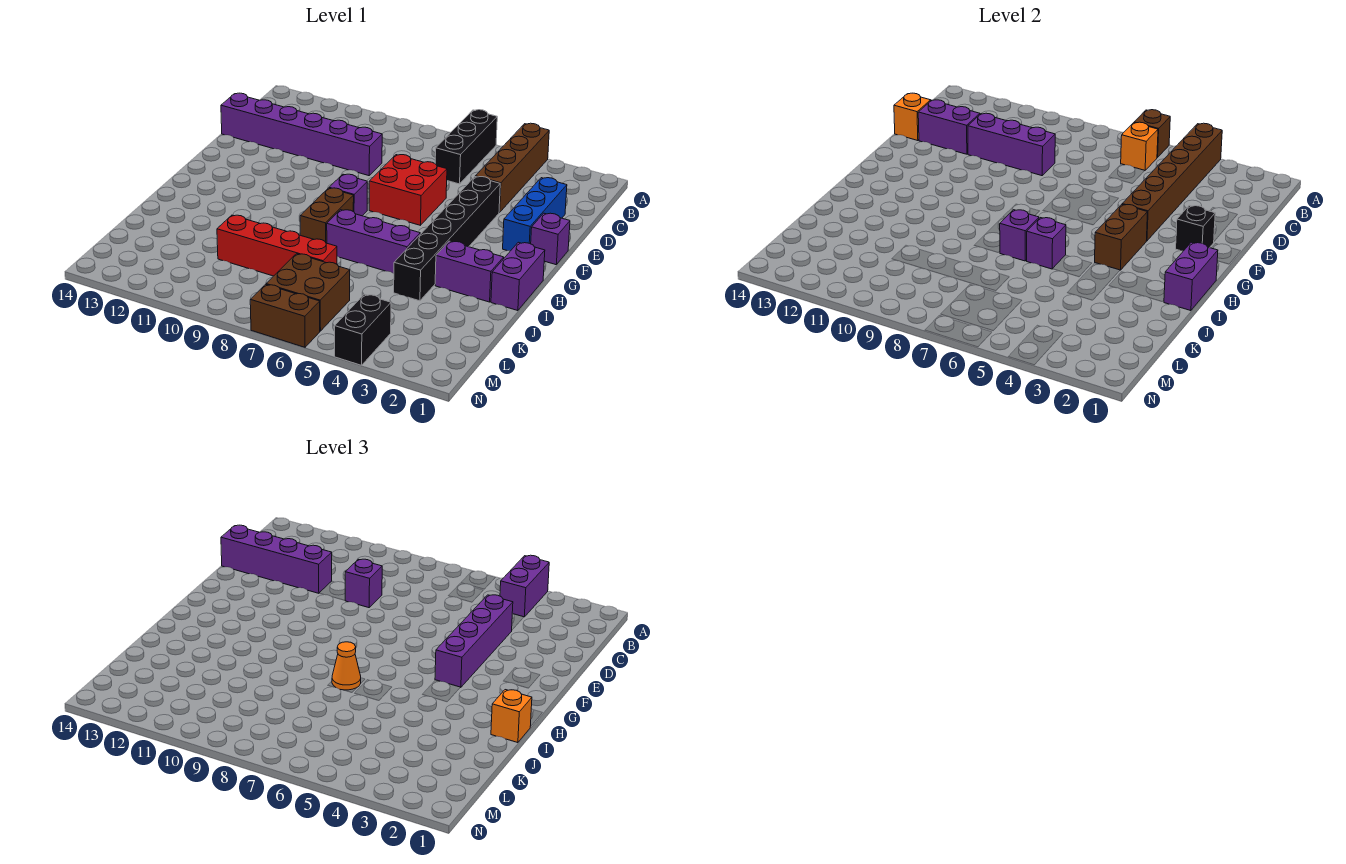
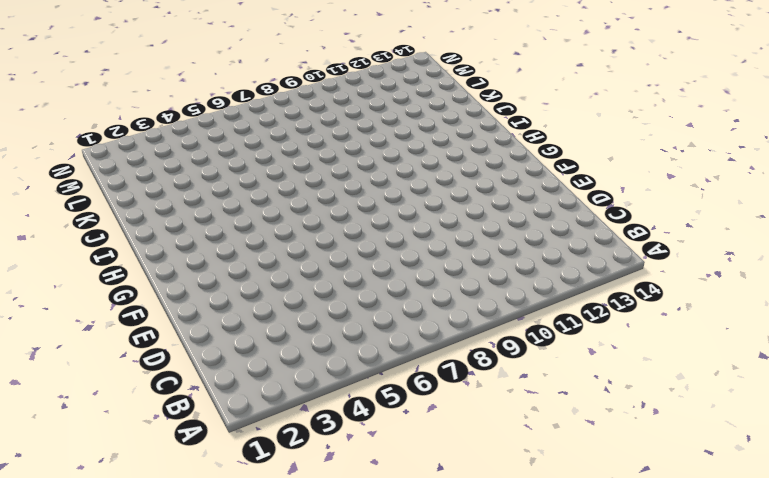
none -> brown brick A4:D4 level 1
none -> black brick A6:C6 level 1
none -> blue brick D2:F2 level 1
none -> purple brick D9:D14 level 1

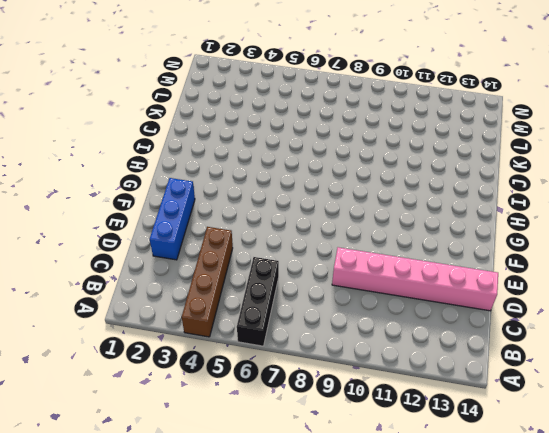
pink brick D9:D14 level 1 -> purple brick D9:D14 level 1
none -> black brick E4:J4 level 1
none -> red brick E6:F7 level 1
none -> purple brick F1 level 1
none -> purple brick G8 level 1

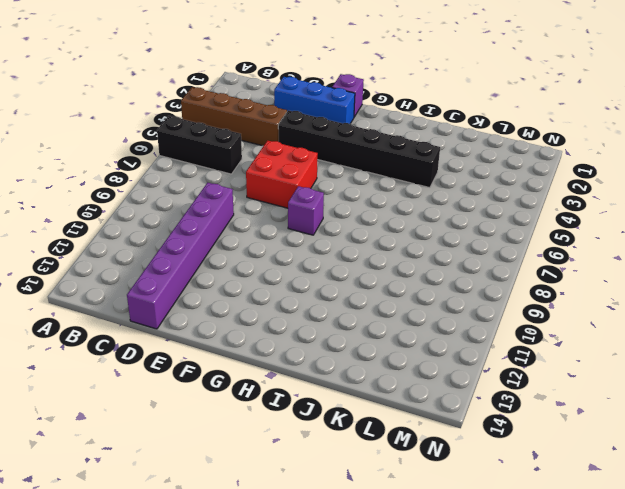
none -> purple brick H1:I1 level 1
none -> brown brick H8:I8 level 1
none -> purple brick I2:I3 level 1
none -> purple brick I5:I7 level 1

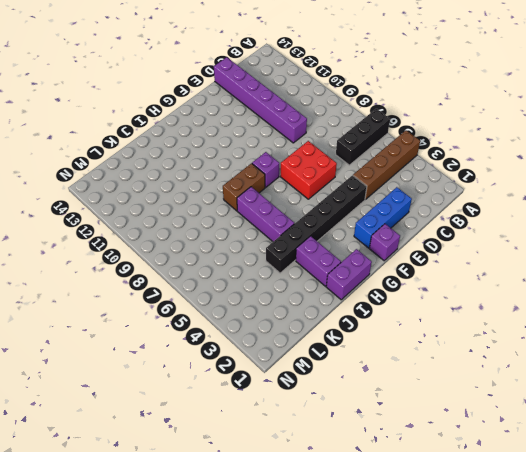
none -> red brick K7:K10 level 1
none -> brown brick L6:M7 level 1
none -> black brick M4:N4 level 1
none -> brown brick N6:N7 level 1

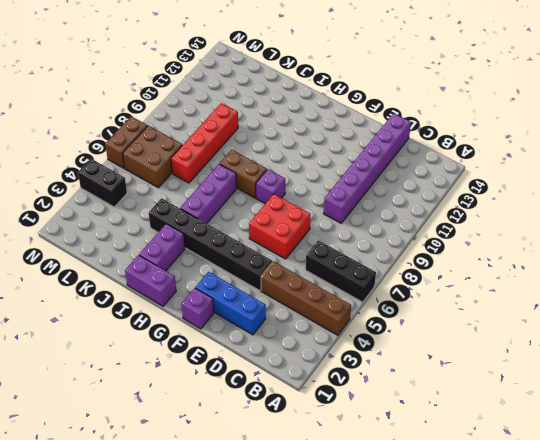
none -> brown brick A4:F4 level 2
none -> brown brick A6 level 2
none -> orange brick B6 level 2
none -> purple brick D9:D11 level 2

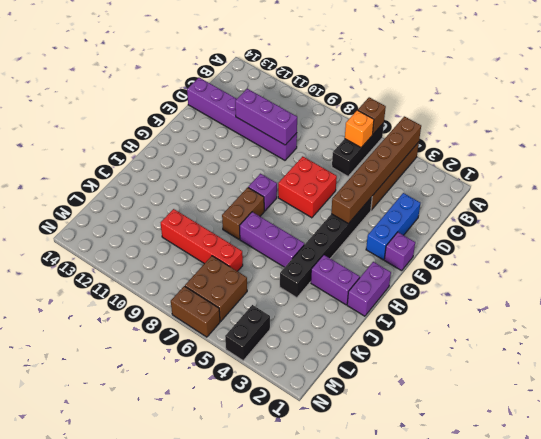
none -> purple brick D12:D13 level 2
none -> orange brick D14 level 2
none -> black brick F2 level 2
none -> brown brick G4:H4 level 2

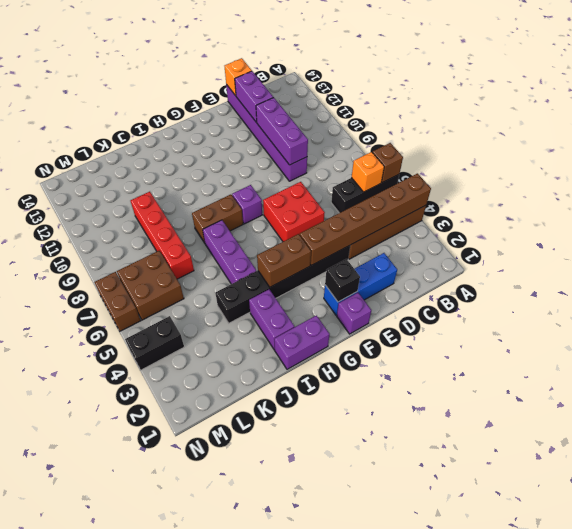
none -> purple brick H1:I1 level 2
none -> purple brick I6 level 2
none -> purple brick I7 level 2
none -> purple brick A4:B4 level 3

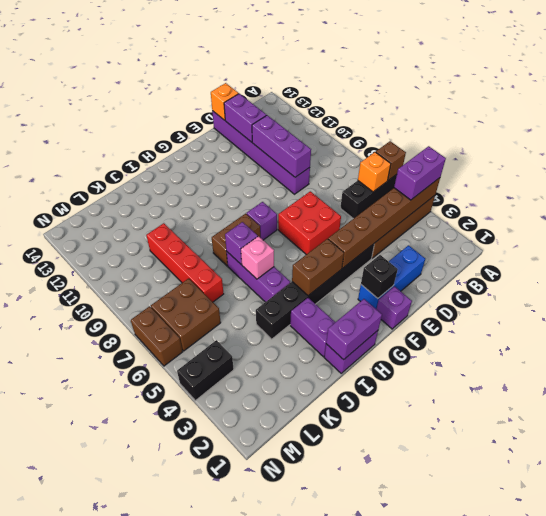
pink brick I6 level 2 -> purple brick I6 level 2
none -> purple brick D4:G4 level 3
none -> purple brick D9 level 3
none -> purple brick D11:D14 level 3
none -> orange brick I1 level 3

